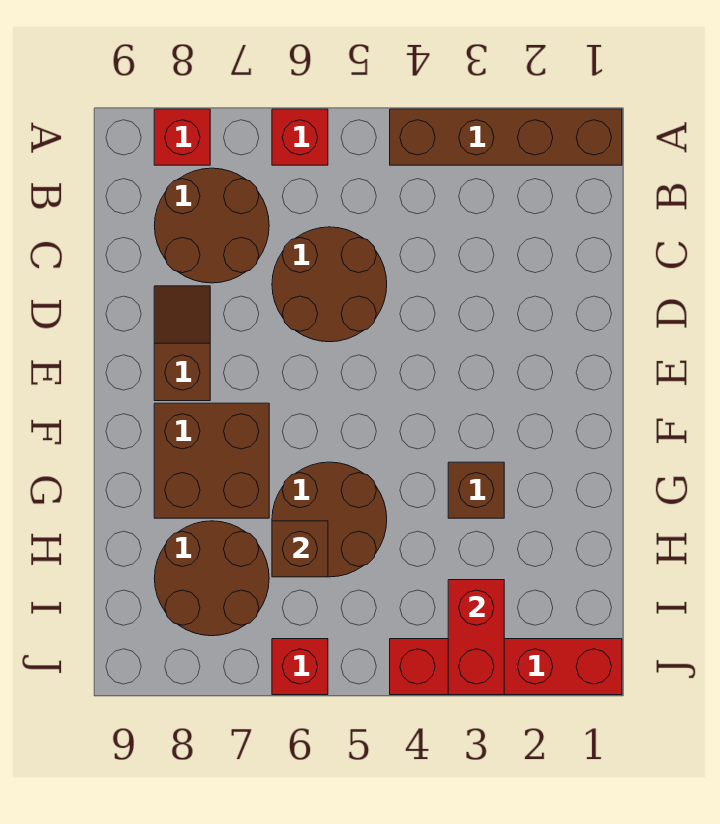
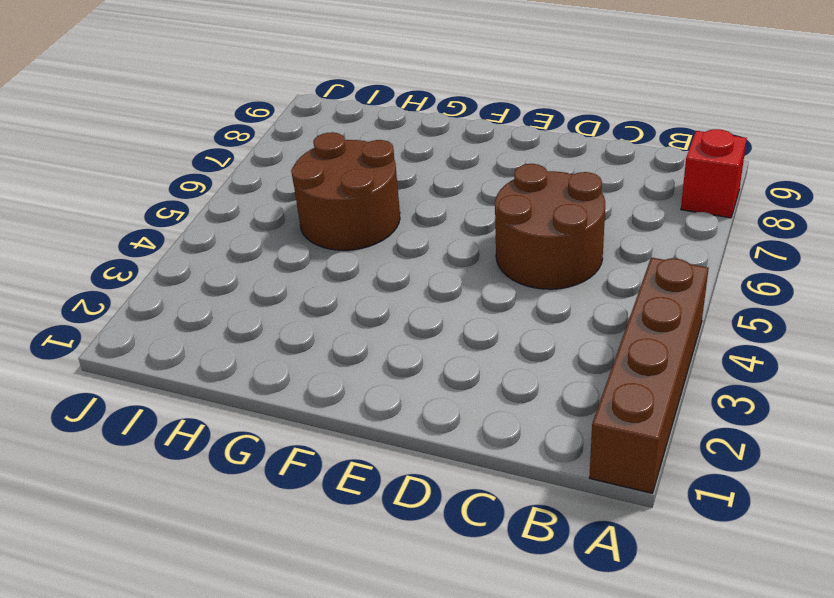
none -> red brick A6 level 1
none -> brown round brick B7:C8 level 1
none -> brown slope D8:E8 level 1 top E

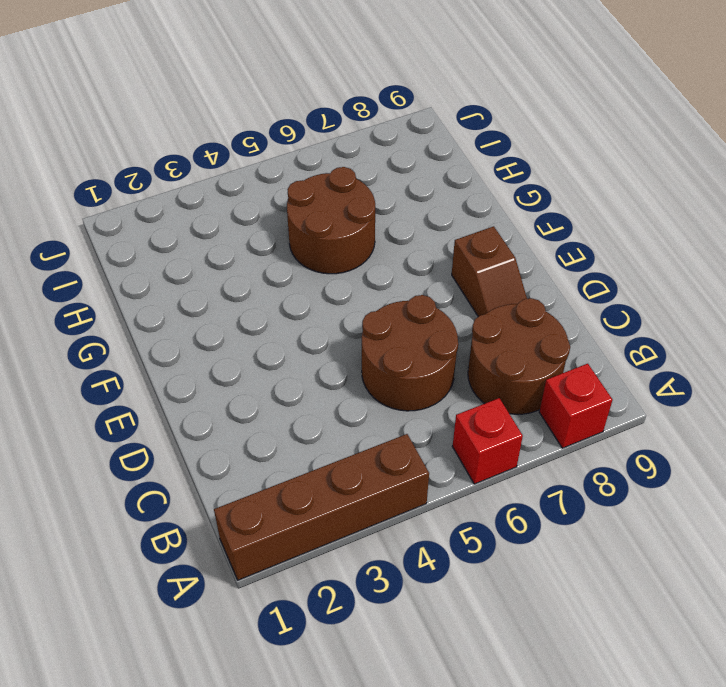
none -> brown brick F7:G8 level 1
none -> brown brick G3 level 1
none -> brown round brick H7:I8 level 1

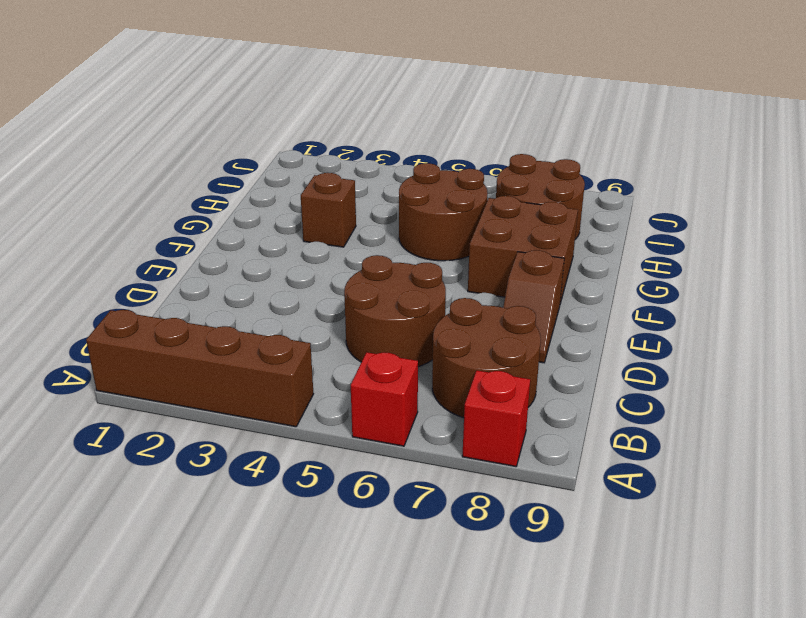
none -> red brick J1:J4 level 1
none -> red brick J6 level 1
none -> brown brick H6 level 2

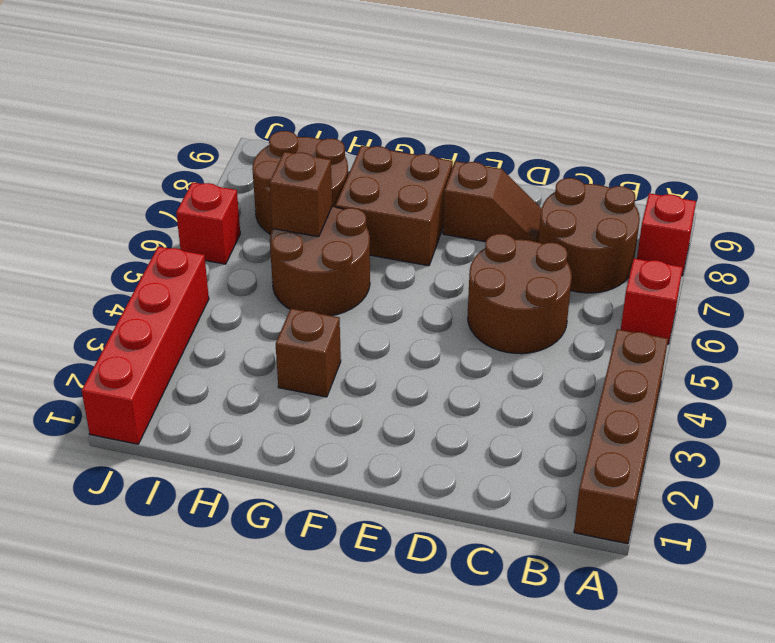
none -> red brick I3:J3 level 2

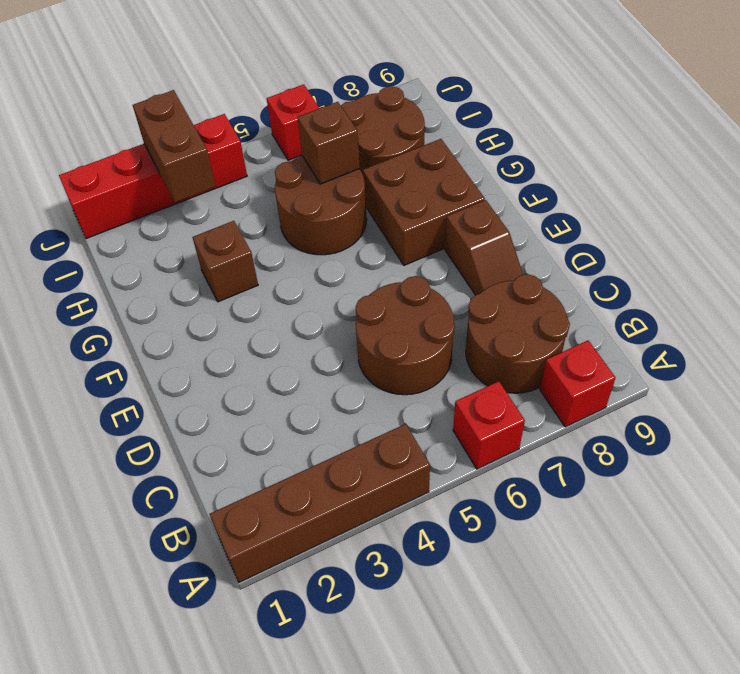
brown brick I3:J3 level 2 -> red brick I3:J3 level 2

